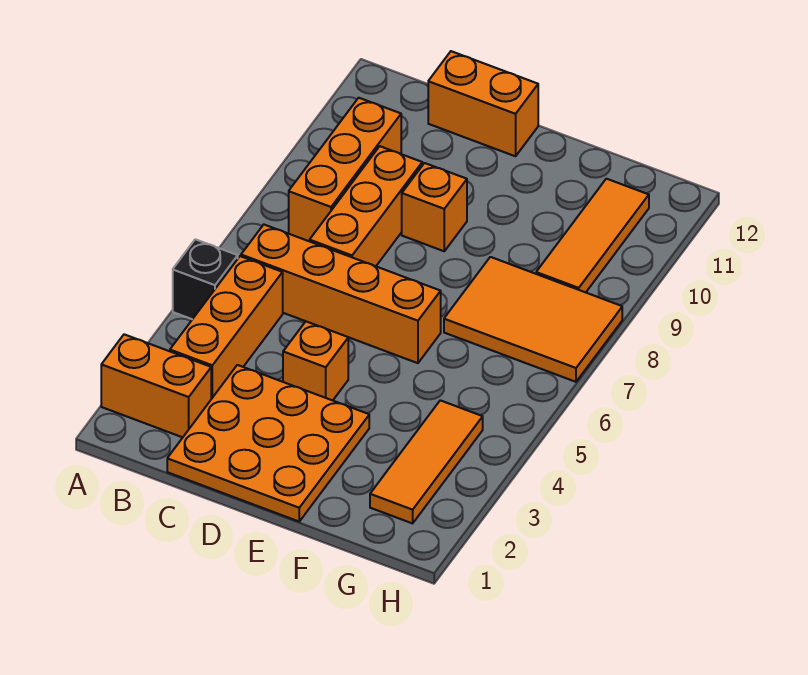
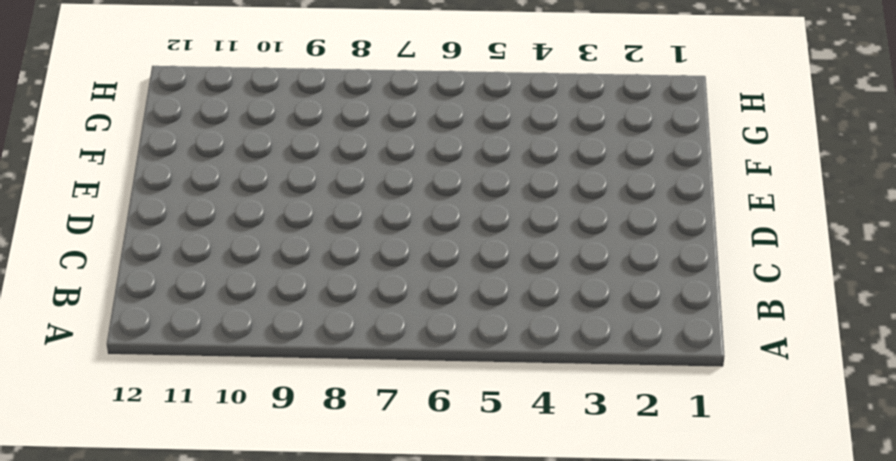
none -> orange brick A2:B2 level 1
none -> black brick A5 level 1
none -> orange brick B3:B5 level 1

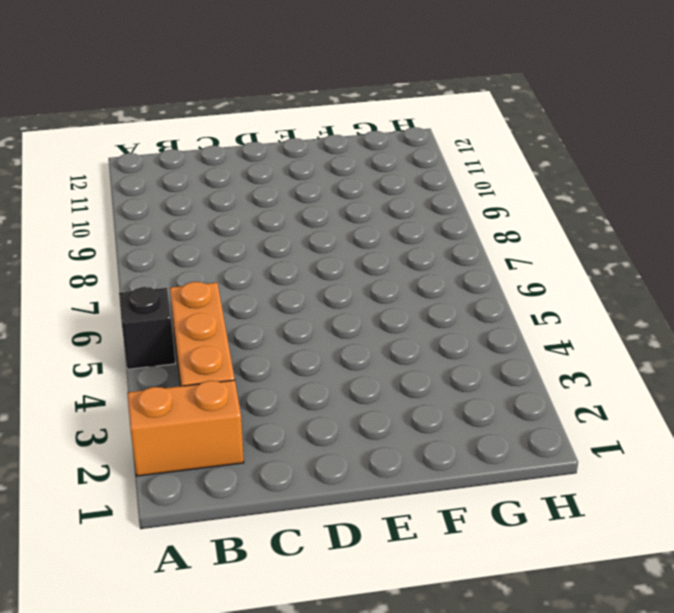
none -> orange brick B6:E6 level 1
none -> orange brick B8:B10 level 1
none -> orange plate C1:E3 level 1

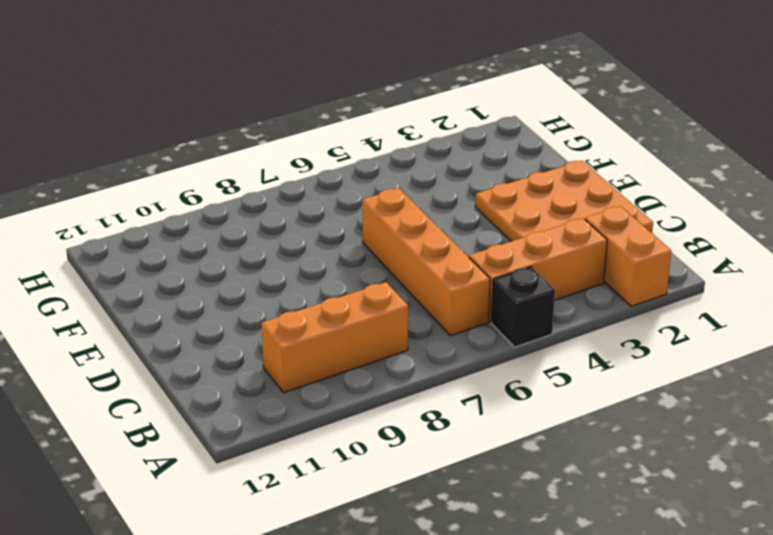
none -> orange brick C7:C9 level 1
none -> orange brick C12:D12 level 1
none -> orange brick D4 level 1

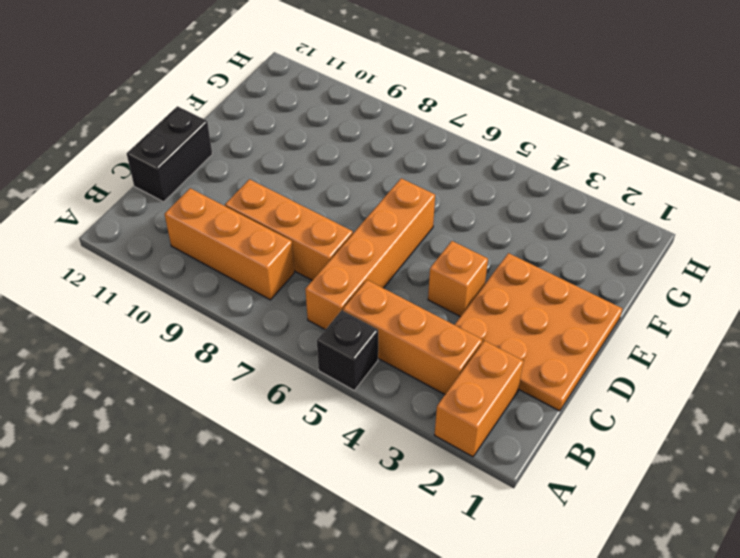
black brick C12:D12 level 1 -> orange brick C12:D12 level 1
none -> orange brick D9 level 1
none -> orange tile F7:H8 level 1
none -> orange tile G2:G4 level 1

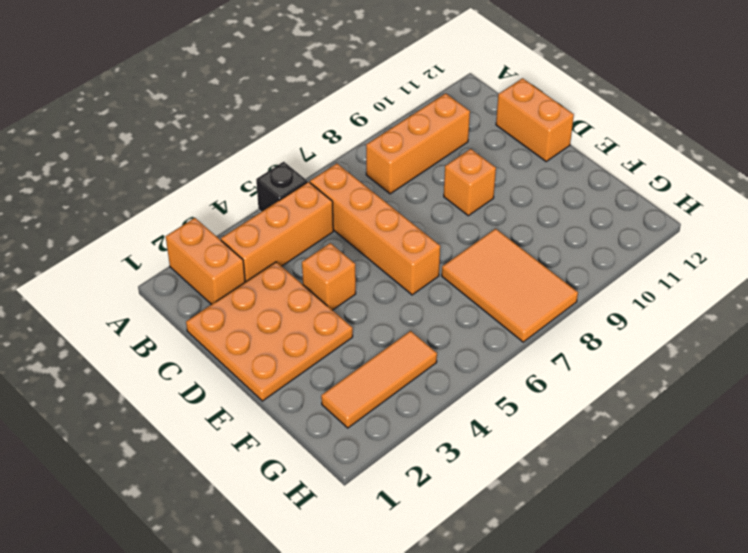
none -> orange brick C7:C9 level 1
none -> orange tile G9:G11 level 1

